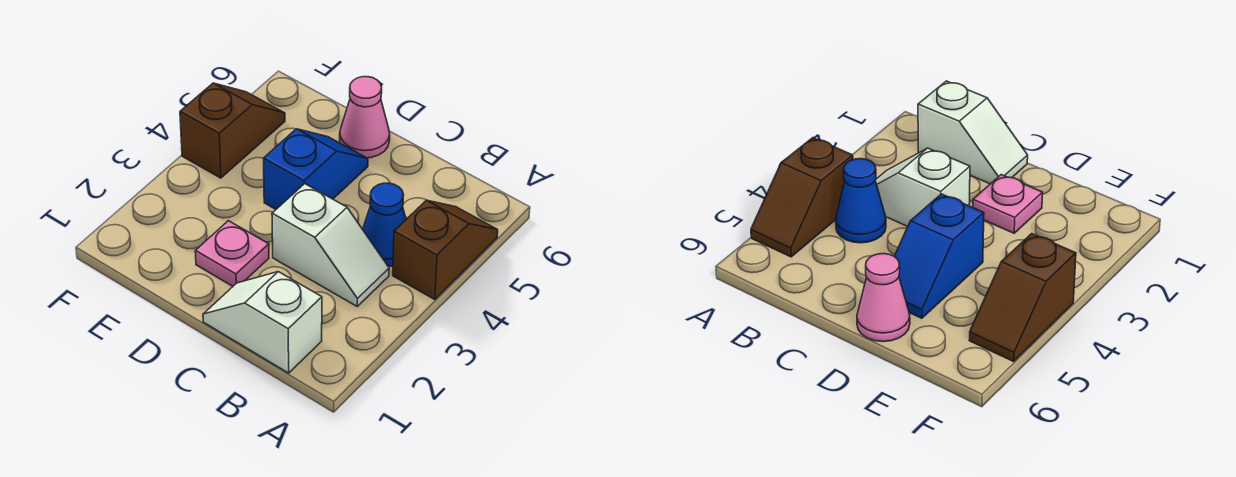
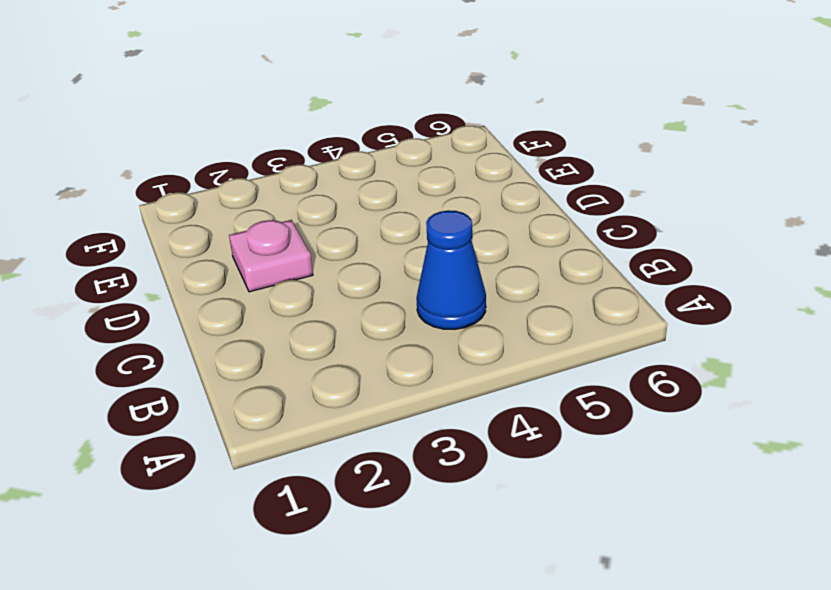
none -> brown slope A4:A5 level 1 top 4
none -> white slope B1:C1 level 1 top B

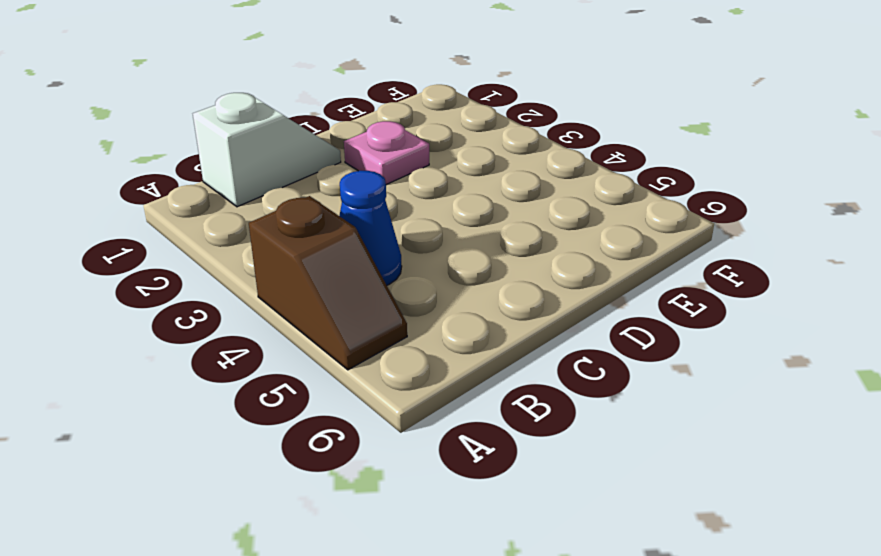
none -> white slope B3:C3 level 1 top C
none -> blue slope D4:D5 level 1 top 4

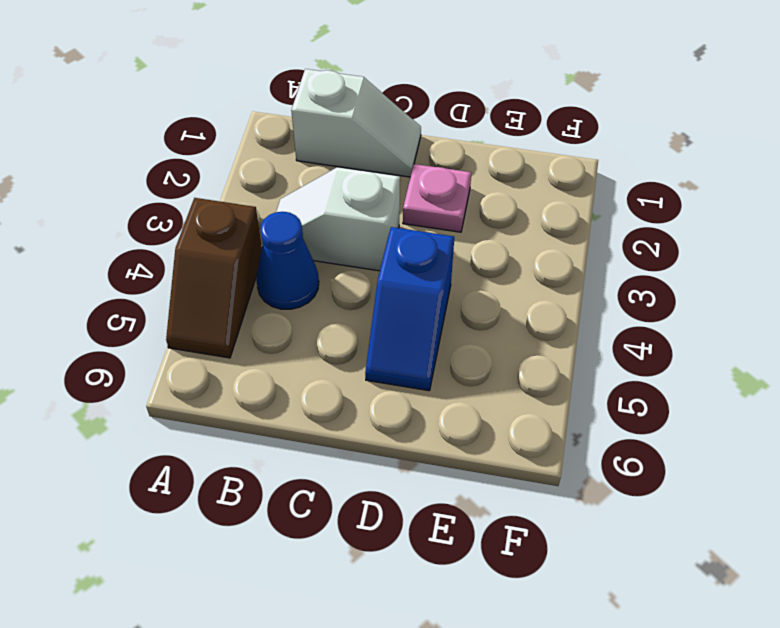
none -> pink cone D6 level 1
none -> brown slope F4:F5 level 1 top 4

